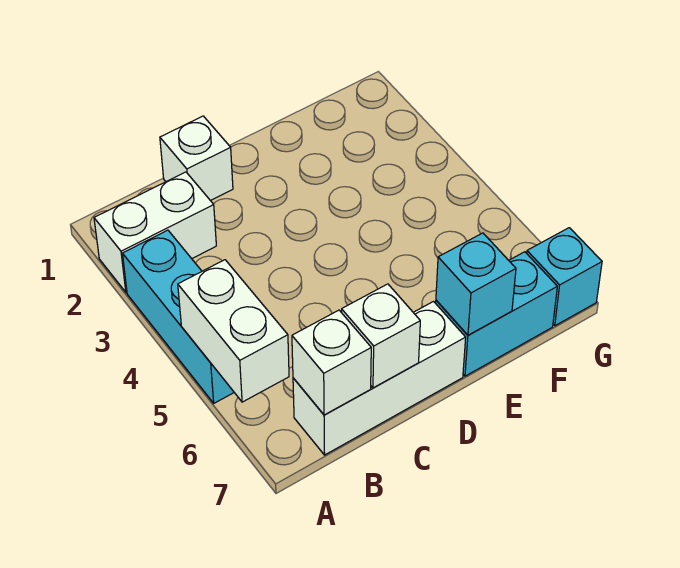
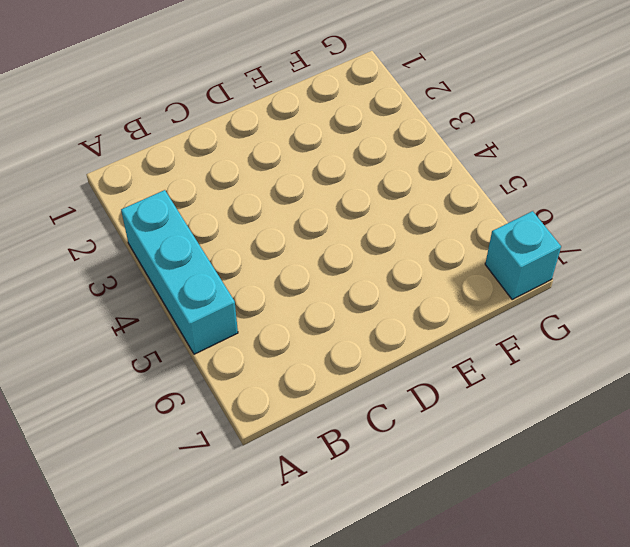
none -> white brick A2:B2 level 1
none -> white brick B7:D7 level 1

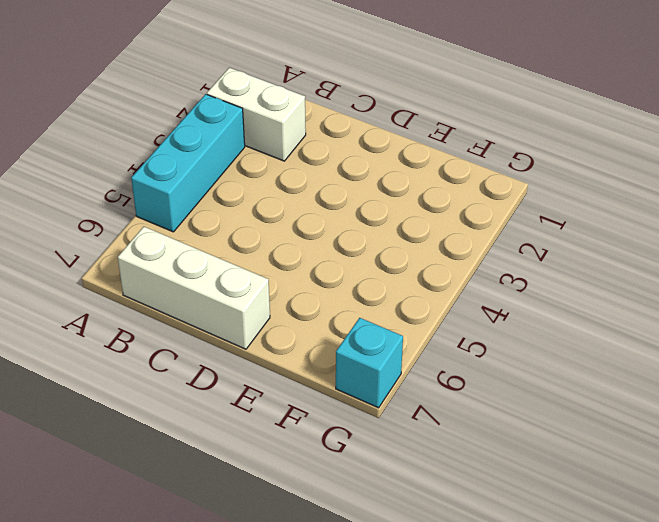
none -> white brick C1 level 1
none -> cyan brick E7:F7 level 1

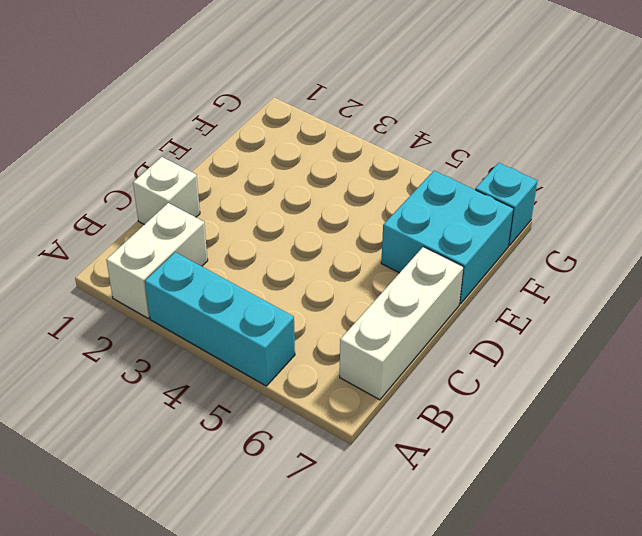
cyan brick E6:F7 level 1 -> cyan brick E7:F7 level 1
none -> white brick A5:A6 level 2
none -> white brick B7 level 2

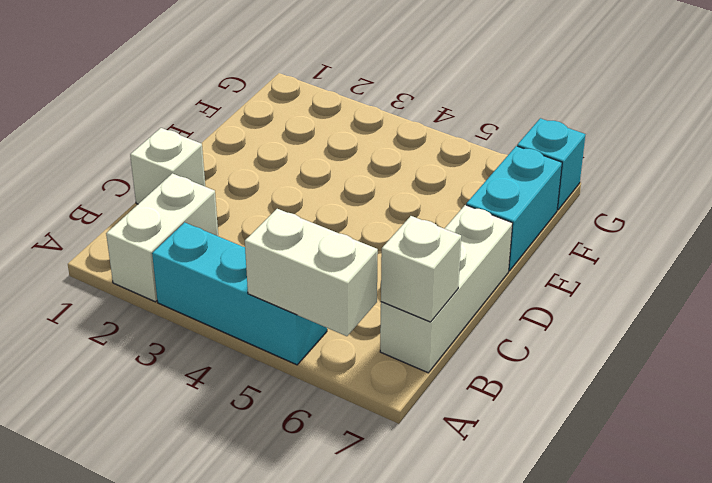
none -> white brick C7 level 2
none -> cyan brick E7 level 2

